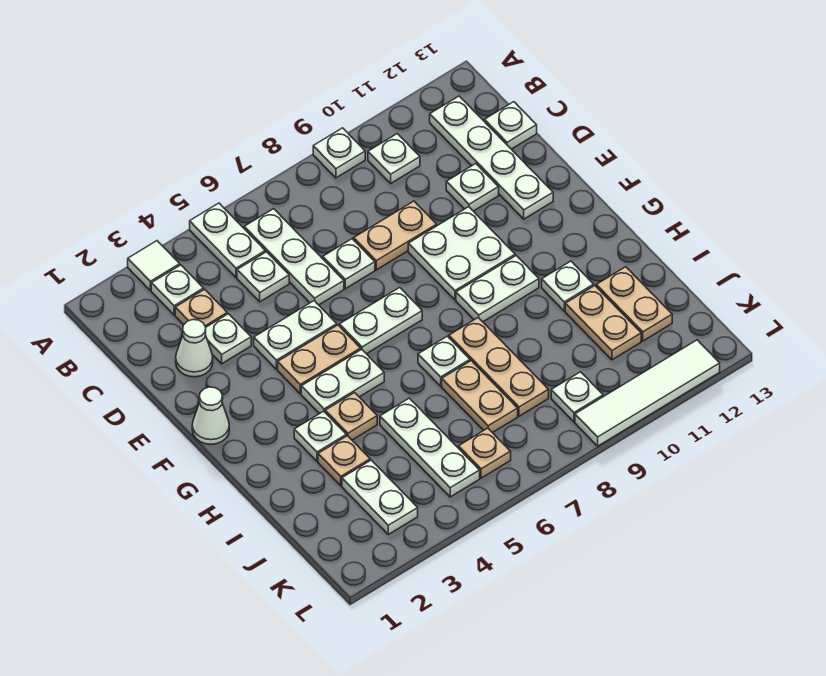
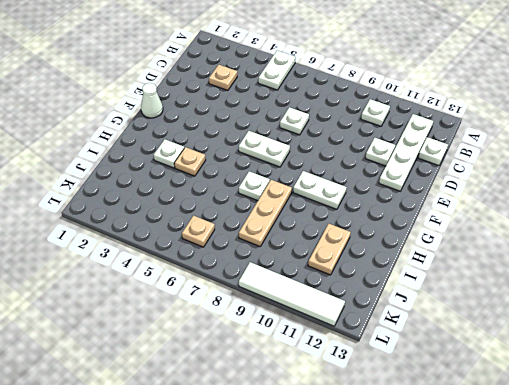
none -> white tile A3 level 1
none -> white plate A9 level 1
none -> white plate B3 level 1
none -> white plate B6:D6 level 1

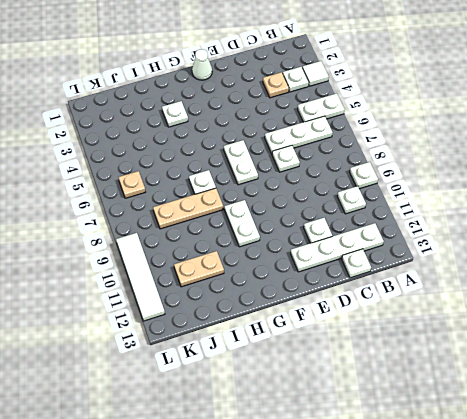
none -> white plate C5 level 1
none -> white cone D2 level 1
none -> white plate D3 level 1
none -> tan plate D8:D9 level 1

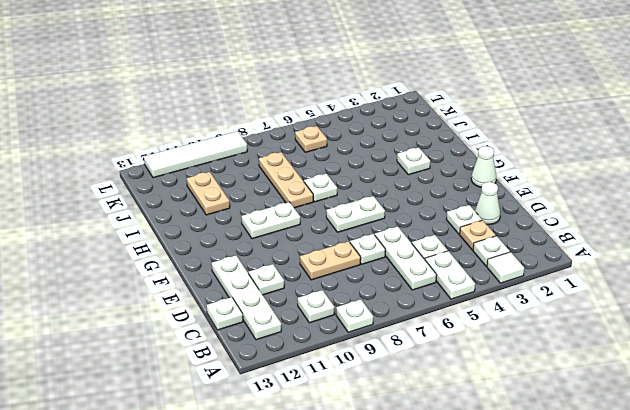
none -> white plate E4:E5 level 1
none -> white plate E9:F10 level 1
none -> tan plate F4:F5 level 1
none -> white plate G4:G5 level 1

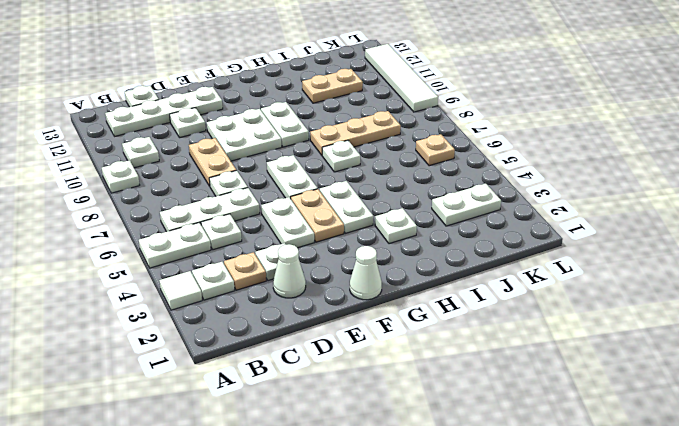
none -> tan plate H4 level 1
none -> white plate H11 level 1
none -> tan plate I3 level 1
none -> white plate I5:K5 level 1

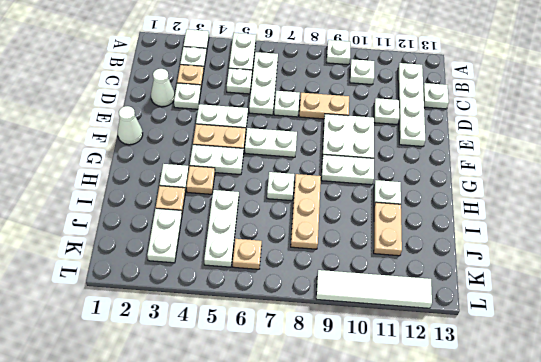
none -> tan plate I7:J7 level 1
none -> tan plate I12:J12 level 1
none -> white plate K9 level 1

